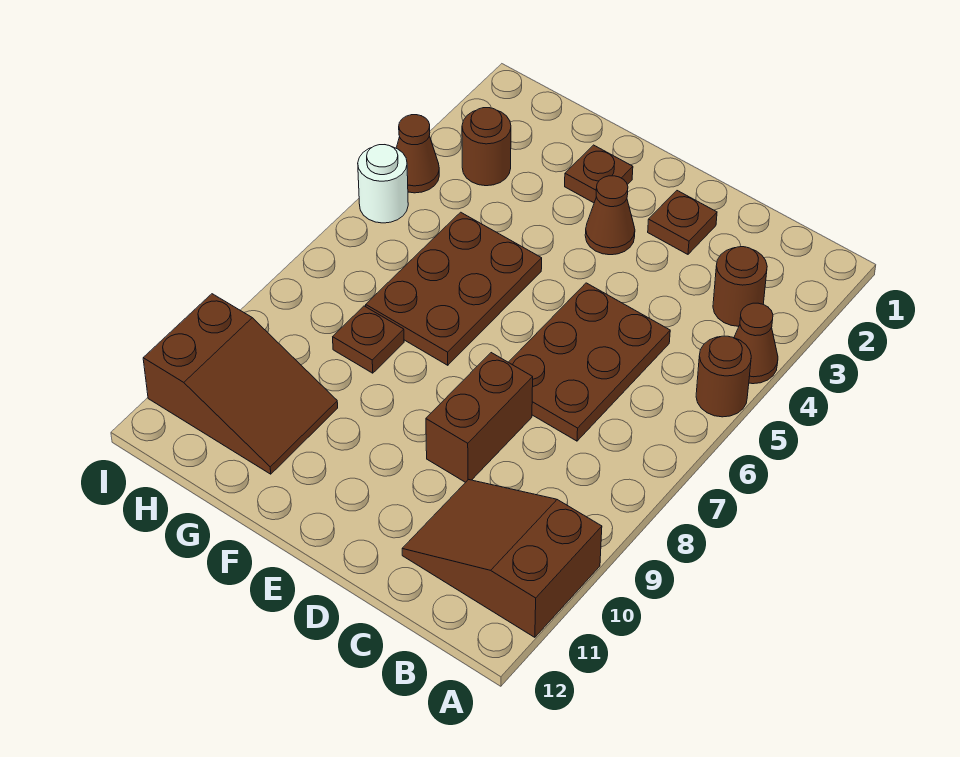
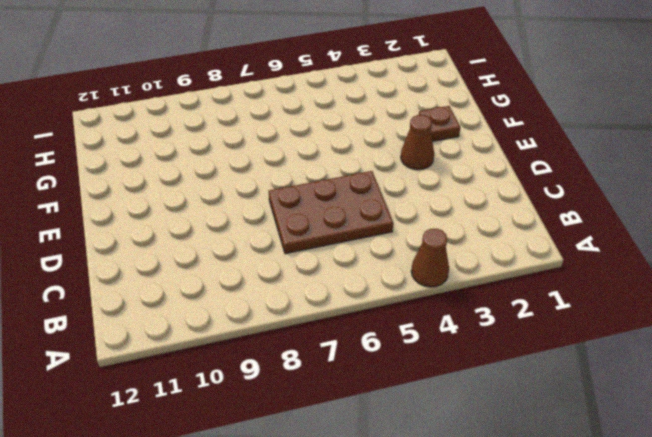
none -> brown round brick A5 level 1
none -> brown slope A10:C11 level 1 top A
none -> brown round brick B3 level 1

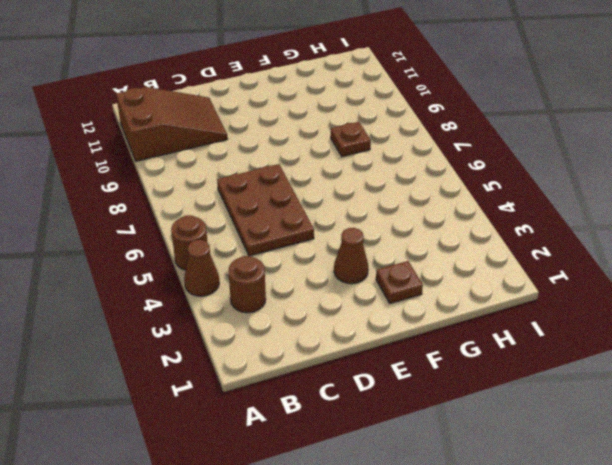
none -> brown plate D2 level 1
none -> brown brick D8:D9 level 1
none -> brown plate F5:G7 level 1

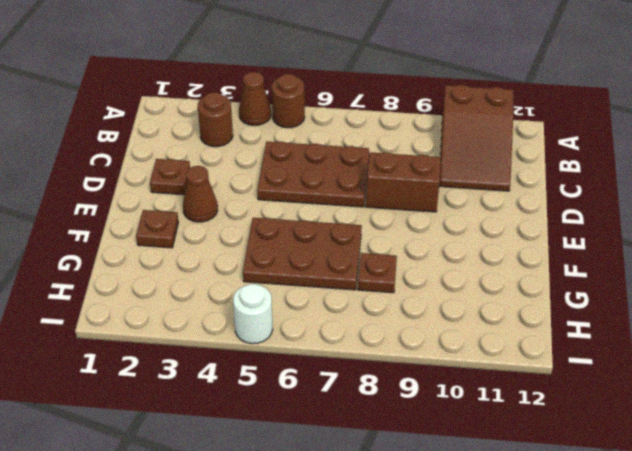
none -> brown slope G10:I11 level 1 top I
none -> brown round brick H3 level 1
none -> brown cone I4 level 1

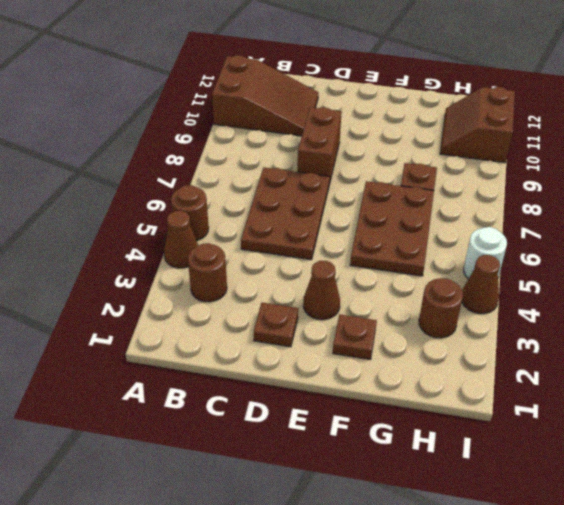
brown slope H10:I11 level 1 top I -> brown slope G10:I11 level 1 top I

